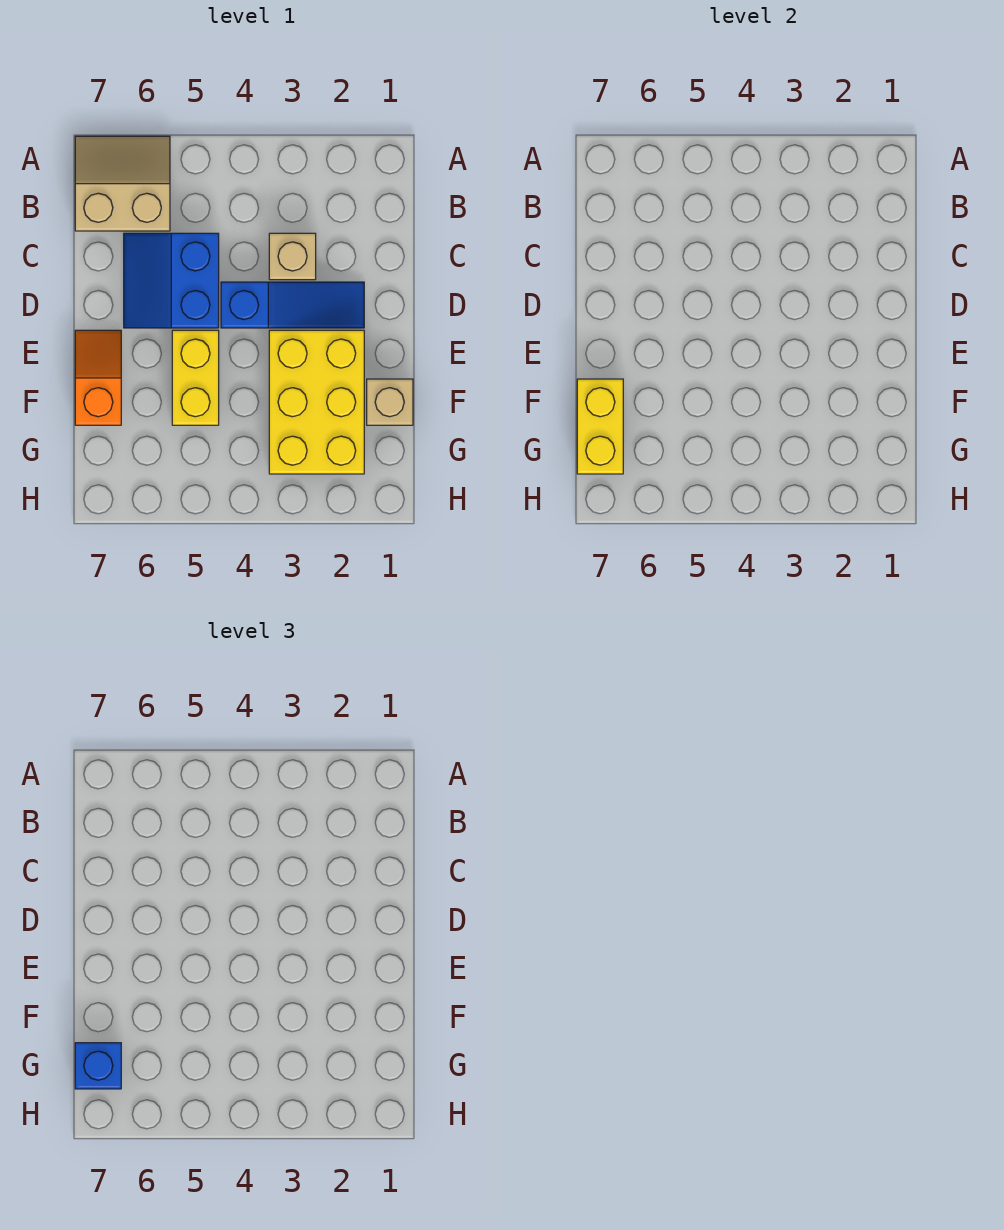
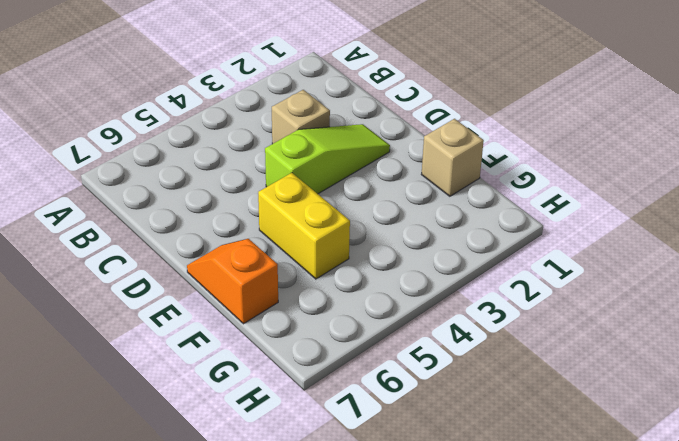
lime slope D2:D4 level 1 top 4 -> blue slope D2:D4 level 1 top 4
none -> tan slope A6:B7 level 1 top B
none -> blue slope C5:D6 level 1 top 5

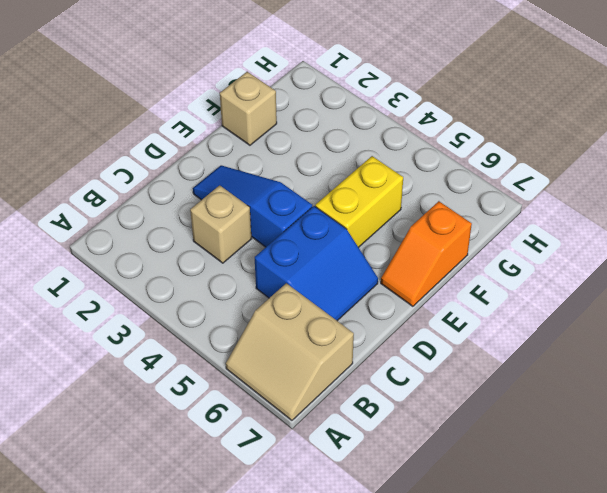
none -> yellow brick E2:G3 level 1
none -> yellow brick F7:G7 level 2

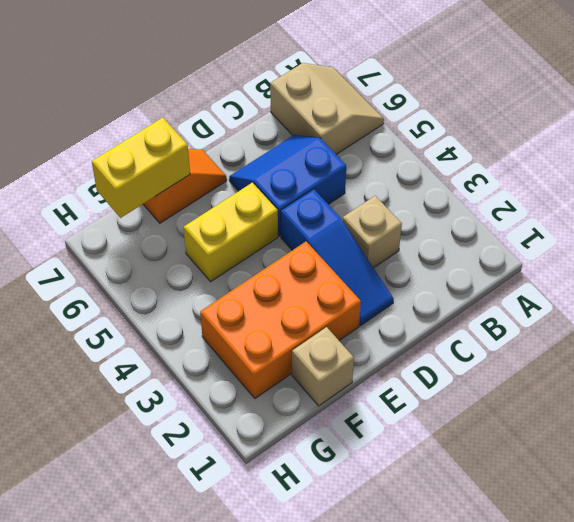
orange brick E2:G3 level 1 -> yellow brick E2:G3 level 1
none -> blue brick G7 level 3

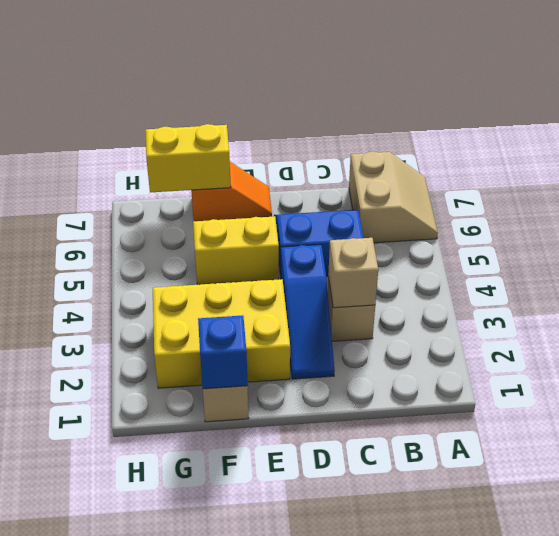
tan brick C3 level 2 -> none
blue brick F1 level 2 -> blue brick G7 level 3

